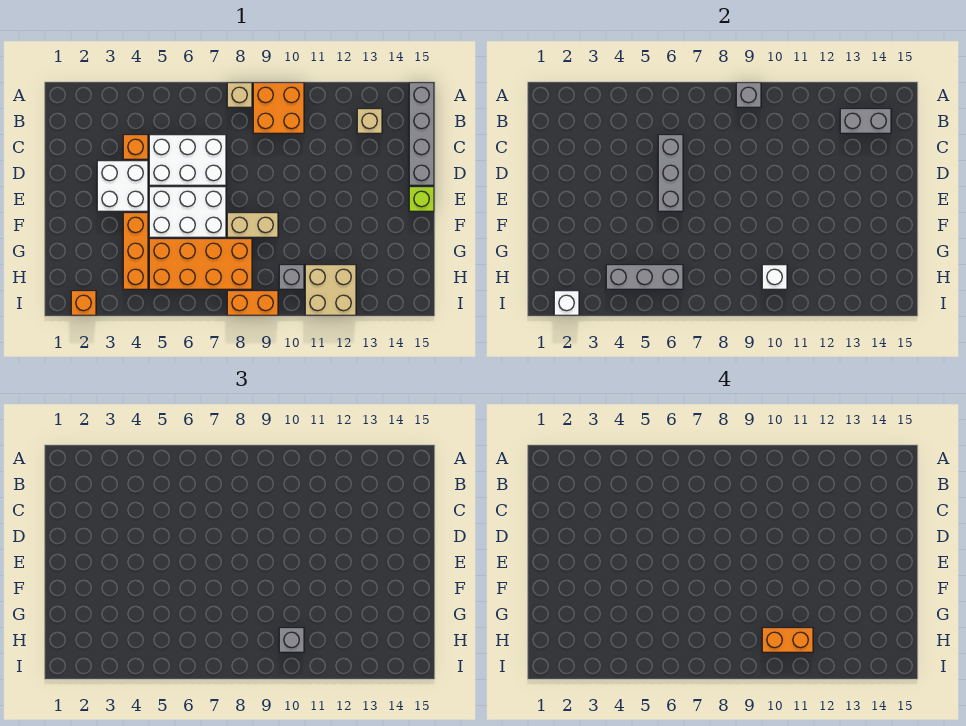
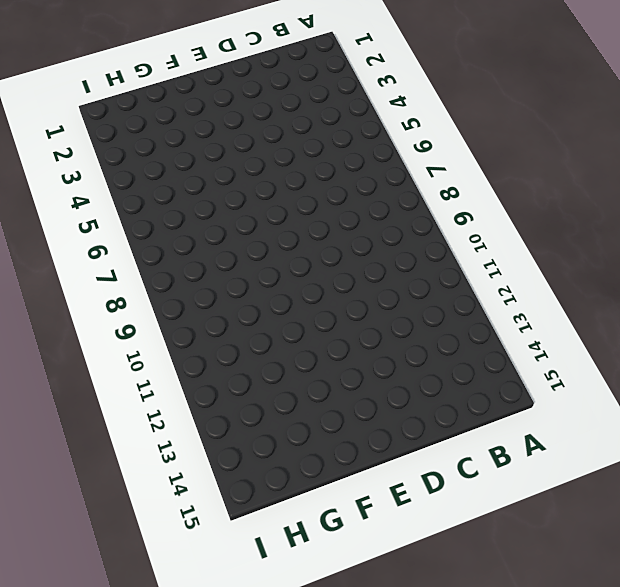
none -> tan brick A8 level 1
none -> orange brick A9:B10 level 1
none -> grey brick A15:D15 level 1

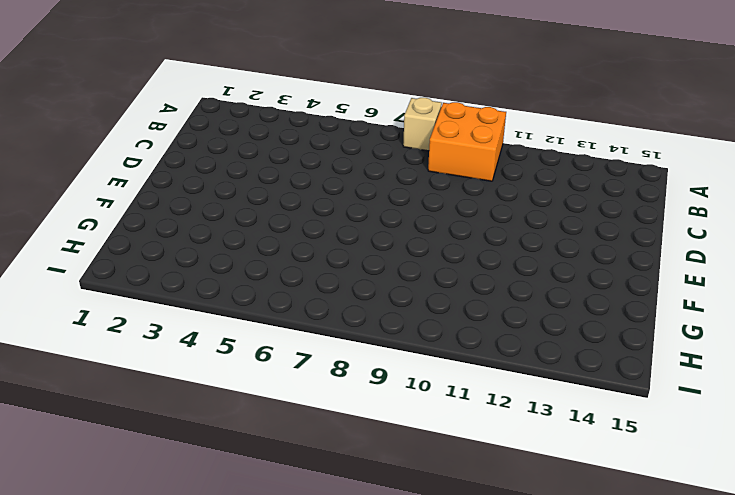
none -> grey brick A15:D15 level 1
none -> tan brick B13 level 1
none -> orange brick C4 level 1

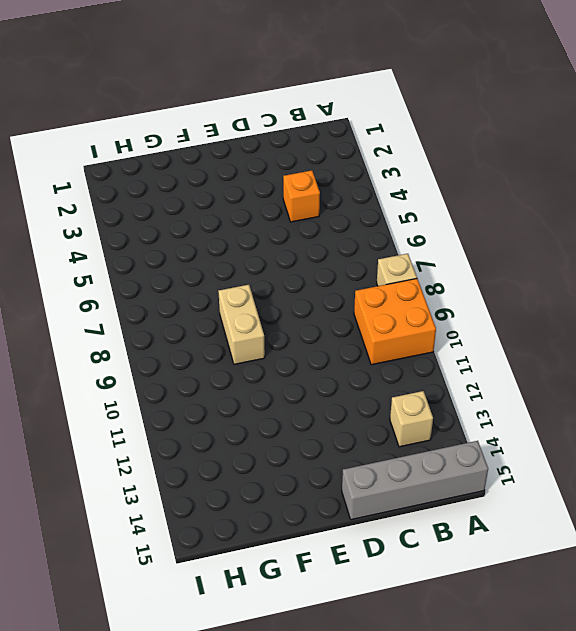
none -> white brick C5:D7 level 1
none -> white brick D3:E4 level 1
none -> white brick E5:F7 level 1

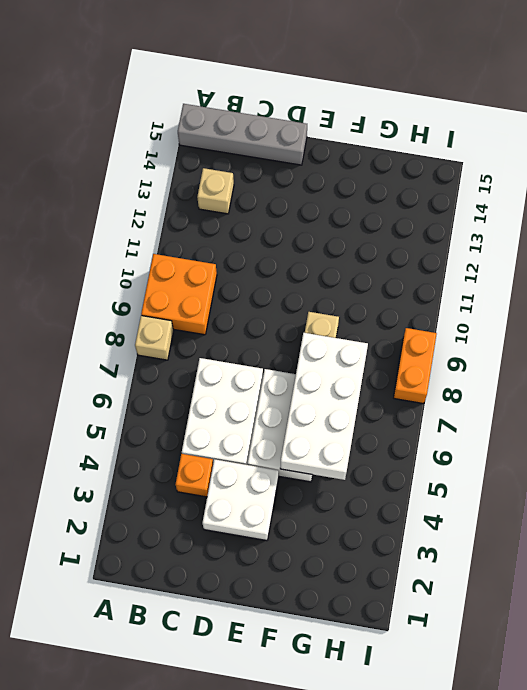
white brick F5:G8 level 2 -> none
none -> lime brick E15 level 1
none -> orange brick F4:H4 level 1
none -> orange brick G5:H8 level 1

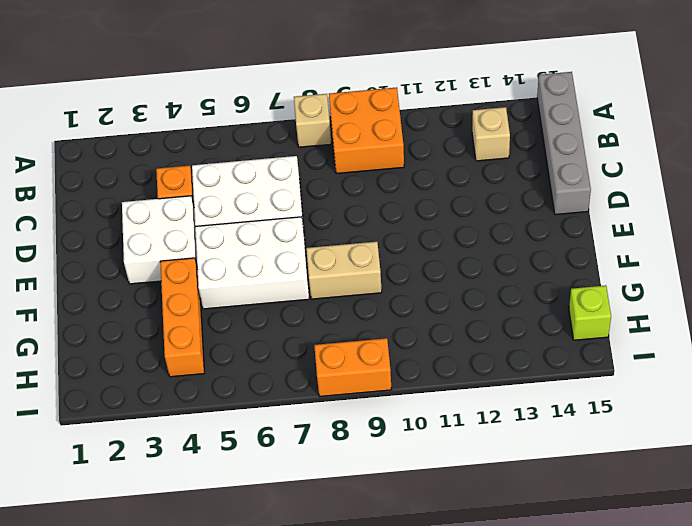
lime brick H15 level 1 -> lime brick E15 level 1
none -> orange brick G5:H8 level 1
none -> grey brick H10 level 1
none -> tan brick H11:I12 level 1

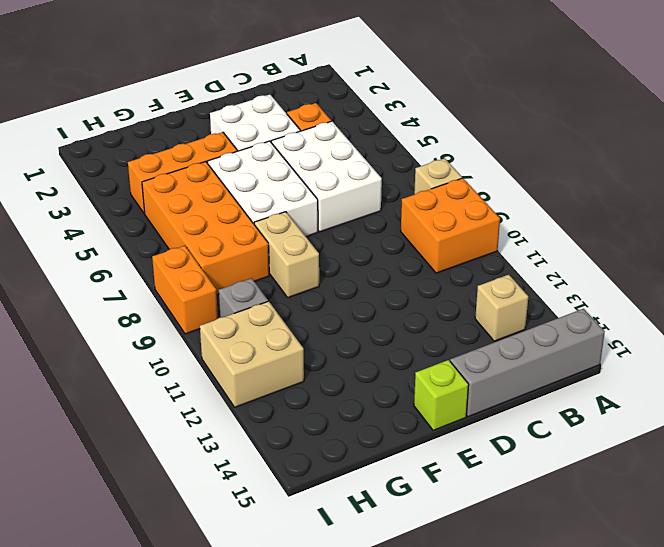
none -> orange brick I2 level 1
none -> grey brick A9 level 2
none -> grey brick B13:B14 level 2

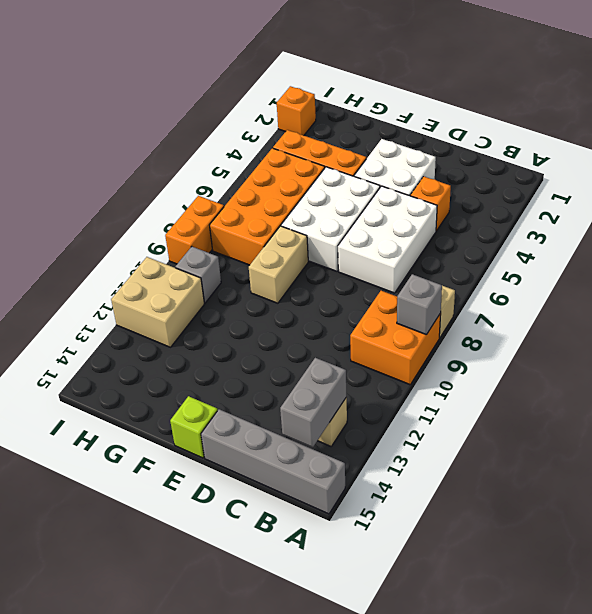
none -> grey brick C6:E6 level 2
none -> grey brick H4:H6 level 2
none -> white brick H10 level 2

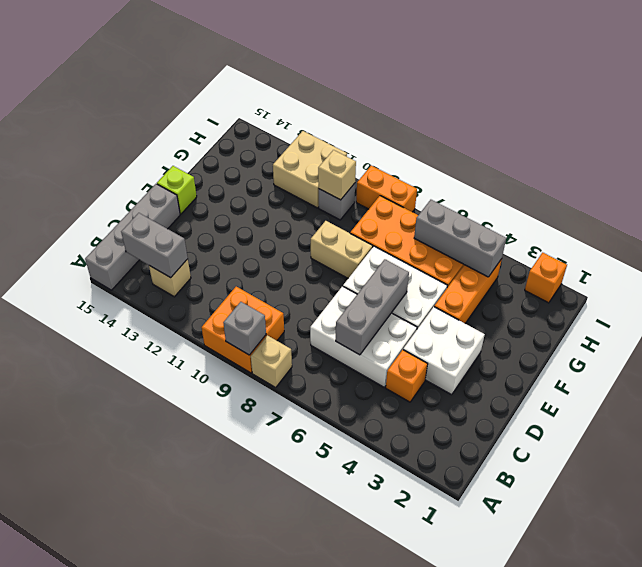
tan brick H10 level 2 -> white brick H10 level 2
none -> white brick I2 level 2
none -> grey brick H10 level 3
none -> orange brick H10:H11 level 4

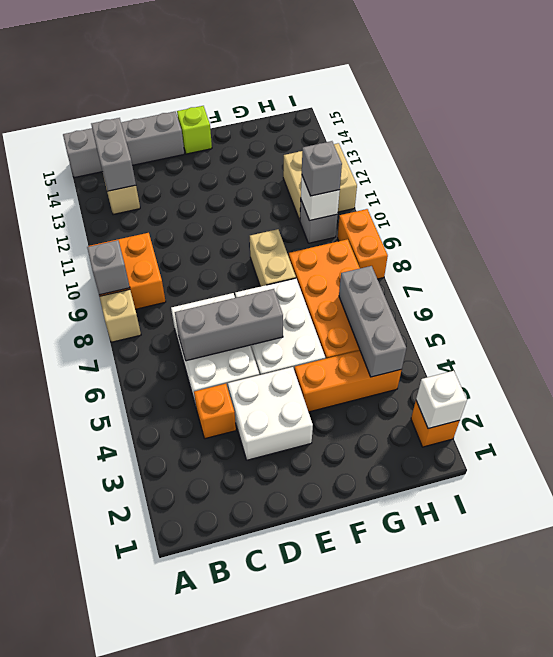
none -> orange brick H10:H11 level 4

